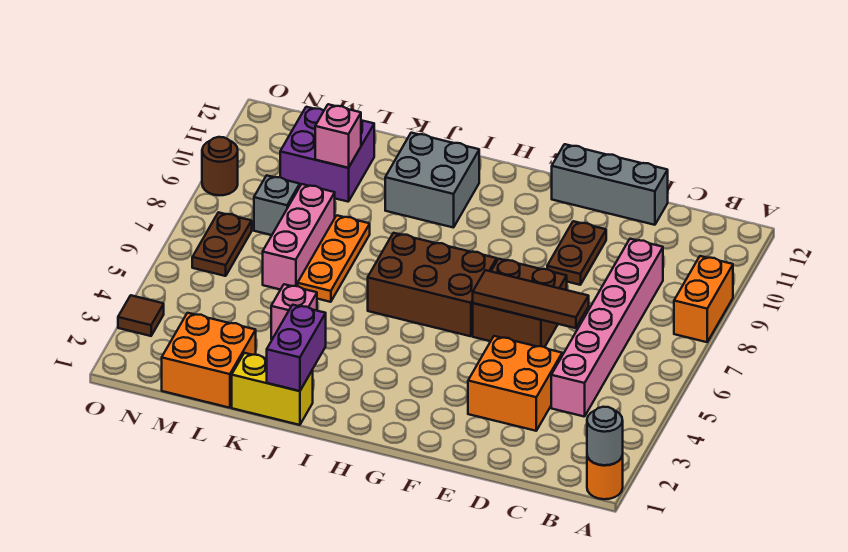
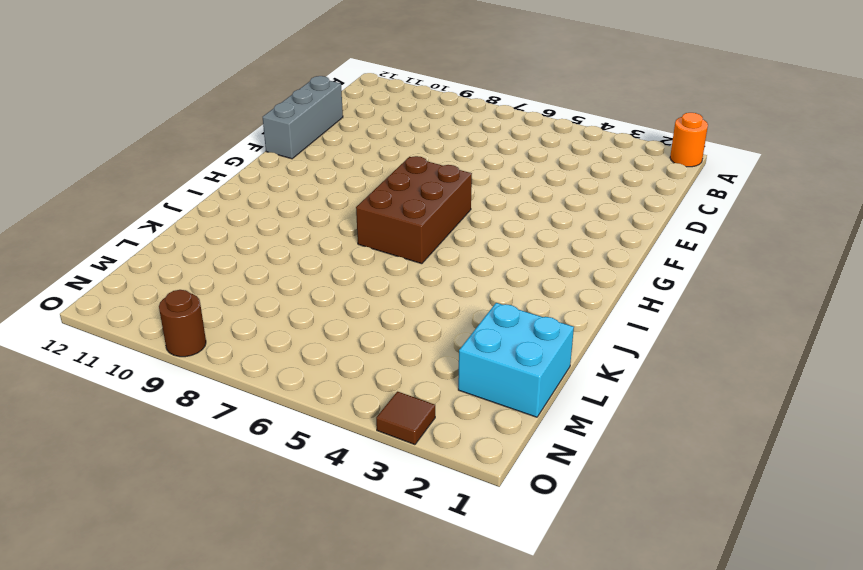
cyan brick L1:M2 level 1 -> orange brick L1:M2 level 1
none -> orange brick A8:A9 level 1
none -> pink brick C4:C9 level 1
none -> orange brick D3:E4 level 1

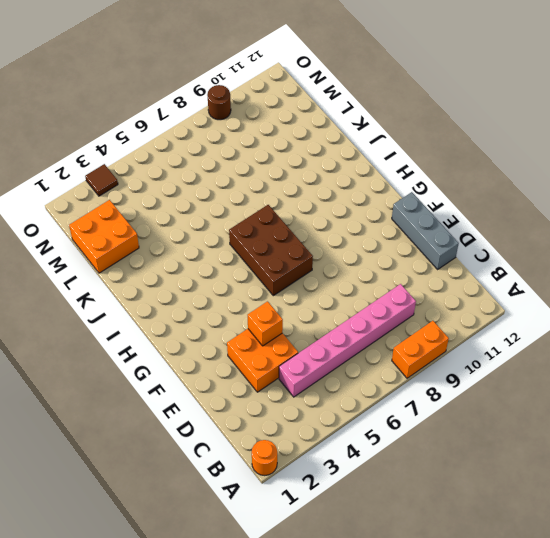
orange brick E4 level 2 -> none
none -> brown brick E6:F7 level 1
none -> brown plate E9:E10 level 1
none -> grey brick I10:J11 level 1

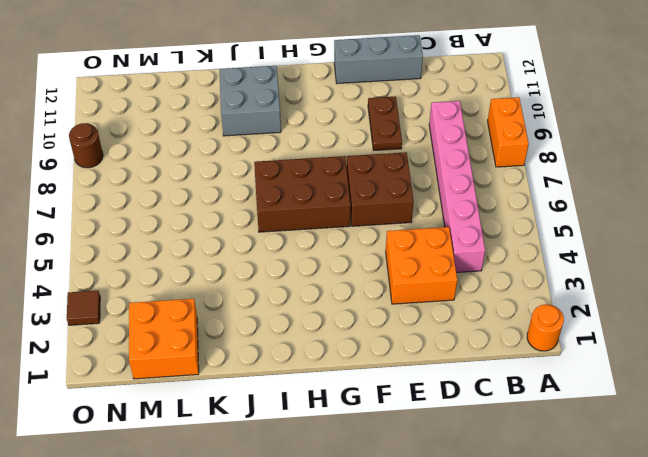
none -> yellow brick J1:K1 level 1
none -> pink brick K4 level 1
none -> orange plate K6:K8 level 1

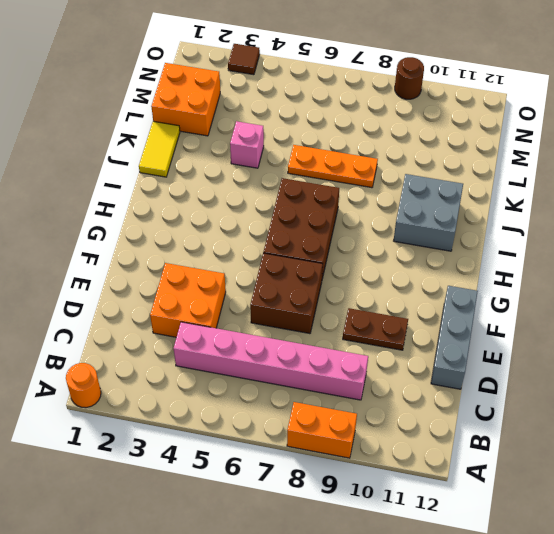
yellow tile J1:K1 level 1 -> yellow brick J1:K1 level 1
none -> pink brick L6:L8 level 1
none -> purple brick L10:M11 level 1
none -> grey brick M8 level 1

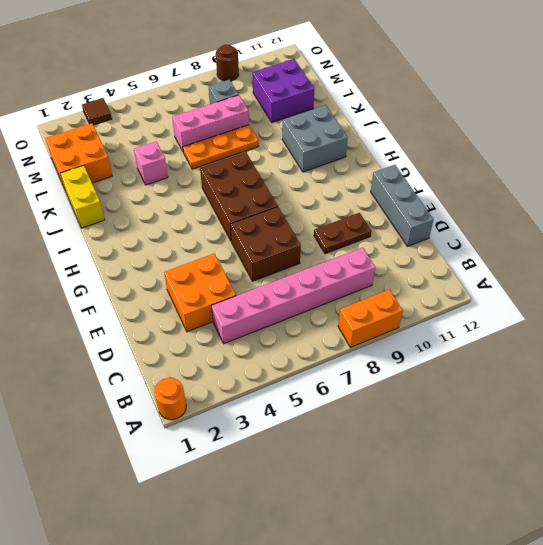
none -> brown plate N6:N7 level 1
none -> grey round brick A1 level 2
none -> brown tile D6:F6 level 2

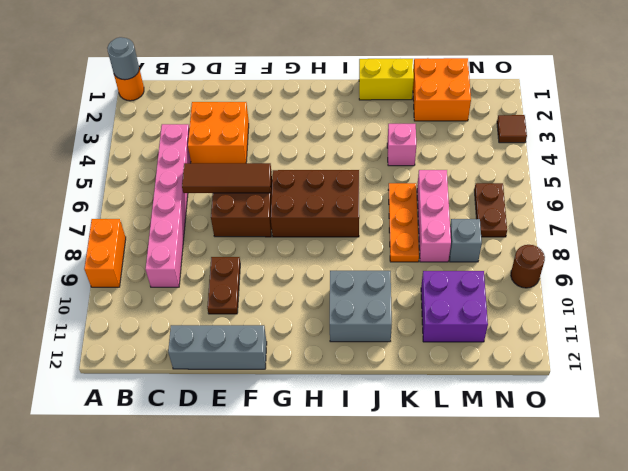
none -> purple brick J1:J2 level 2
none -> pink brick L10 level 2

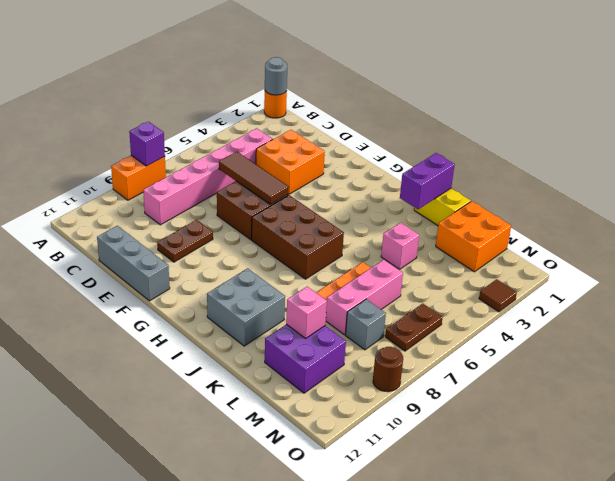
purple brick A8 level 2 -> none

